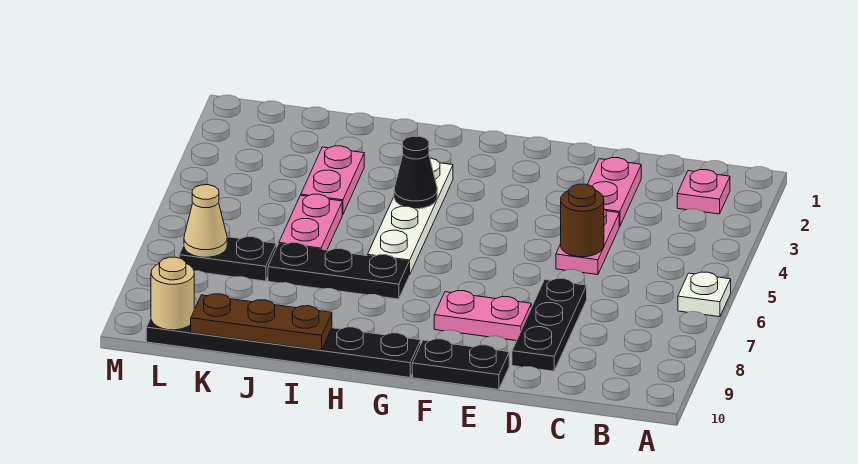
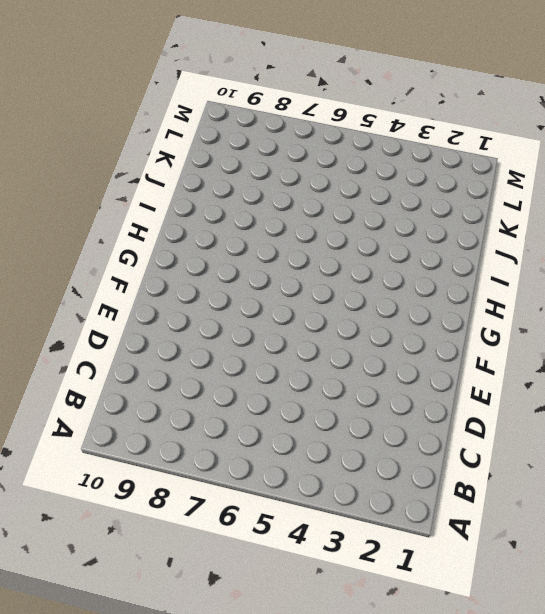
none -> white plate A6 level 1
none -> pink plate B2 level 1
none -> pink plate D2:D3 level 1

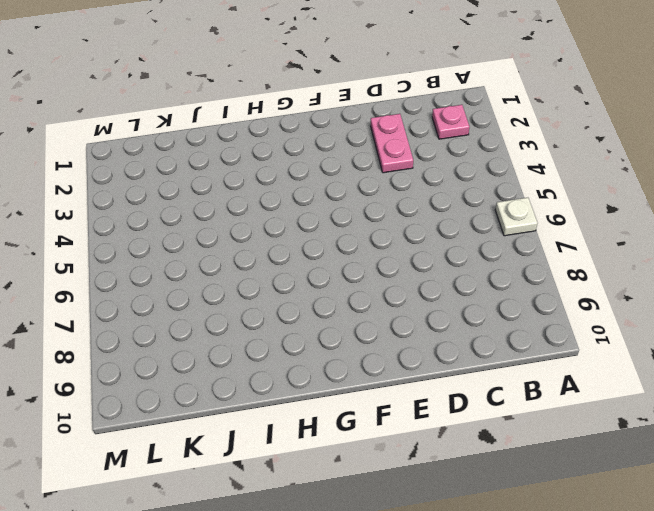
none -> pink plate D4:D5 level 1
none -> black plate D7:D9 level 1
none -> pink plate E8:F8 level 1

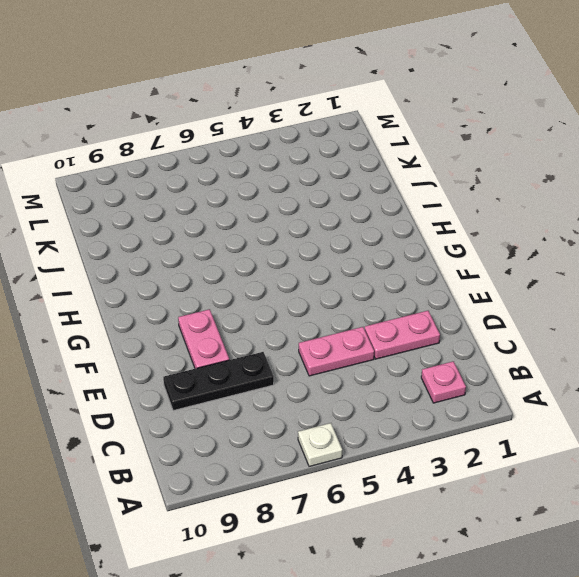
none -> black plate E10:F10 level 1
none -> black plate G10:L10 level 1
none -> white plate H3:H6 level 1

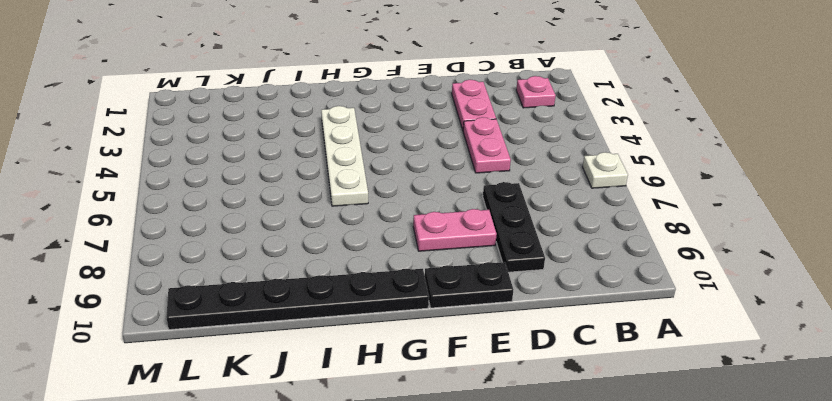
none -> black plate H7:J7 level 1
none -> pink plate J3:J4 level 1
none -> pink plate J5:J6 level 1

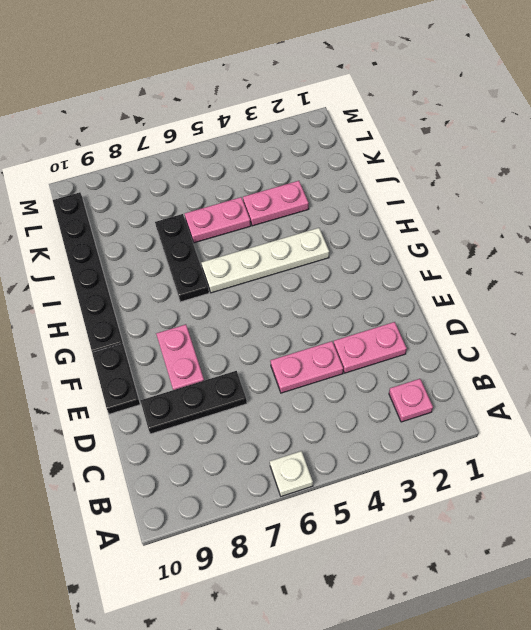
none -> black plate K7:L7 level 1
none -> brown round brick D5 level 2
none -> black cone H4 level 2

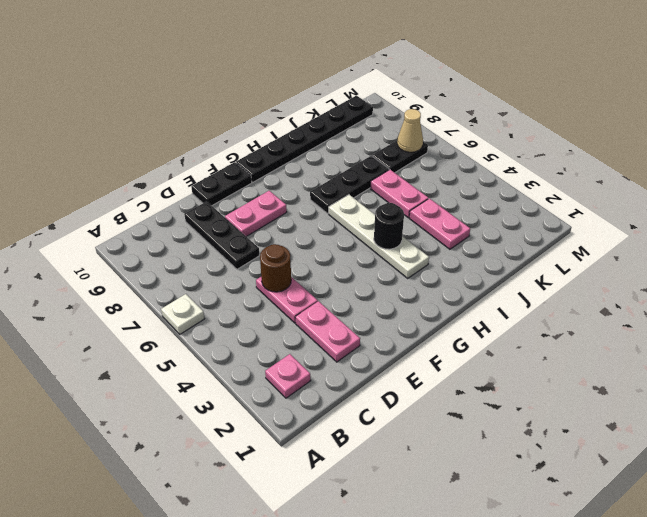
black round brick H4 level 2 -> black cone H4 level 2
none -> brown plate I10:K10 level 2
none -> tan round brick L10 level 2

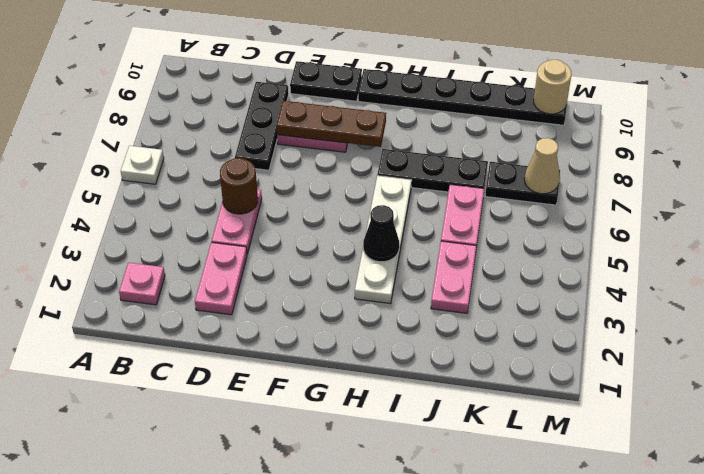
brown plate E8:G8 level 2 -> brown plate I10:K10 level 2

